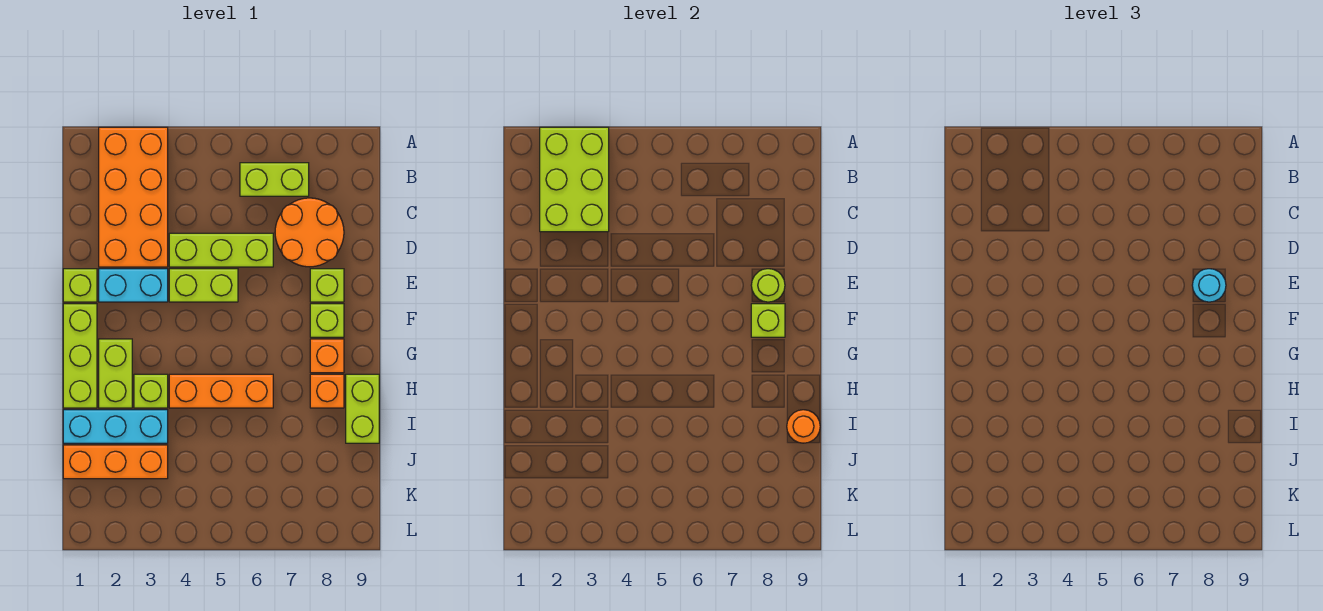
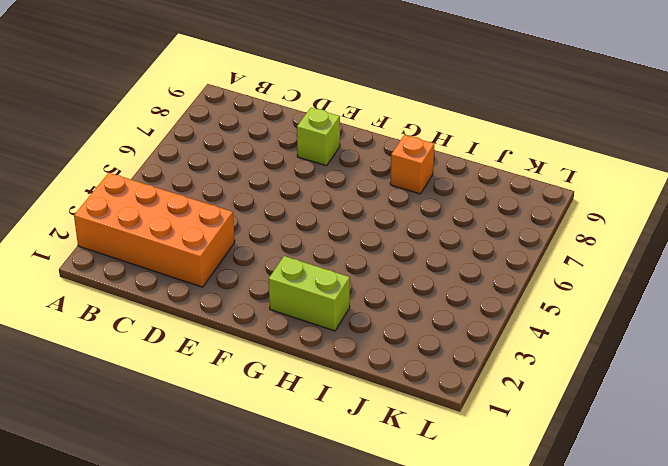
none -> lime brick B6:B7 level 1
none -> orange round brick C7:D8 level 1
none -> lime brick D4:D6 level 1

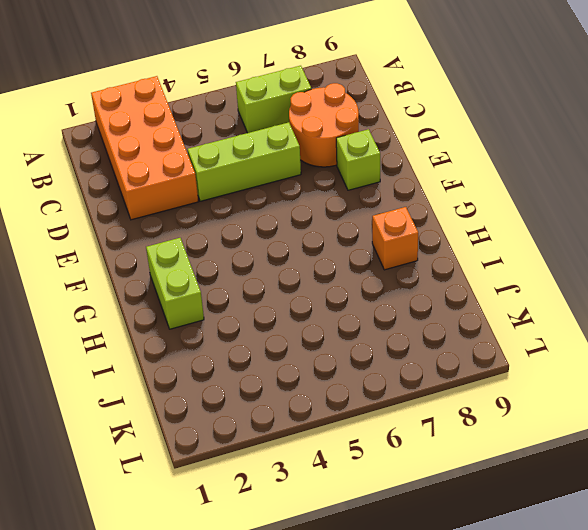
none -> lime brick E1 level 1
none -> cyan brick E2:E3 level 1
none -> lime brick E4:E5 level 1

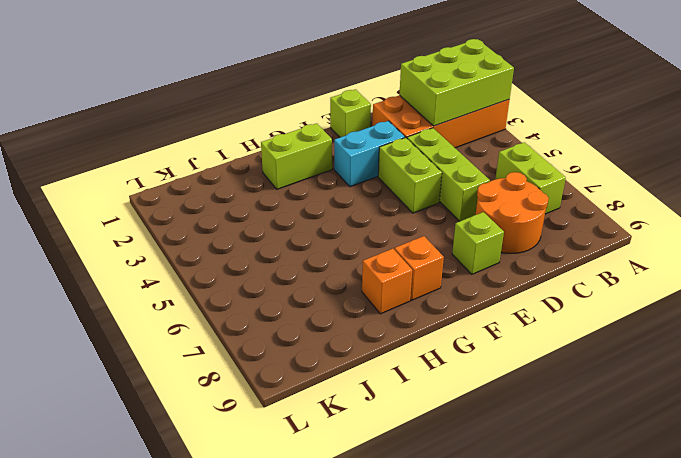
cyan brick E3:F3 level 1 -> cyan brick E2:E3 level 1
none -> lime brick F1:H1 level 1
none -> lime brick F8 level 1
none -> lime brick H3 level 1

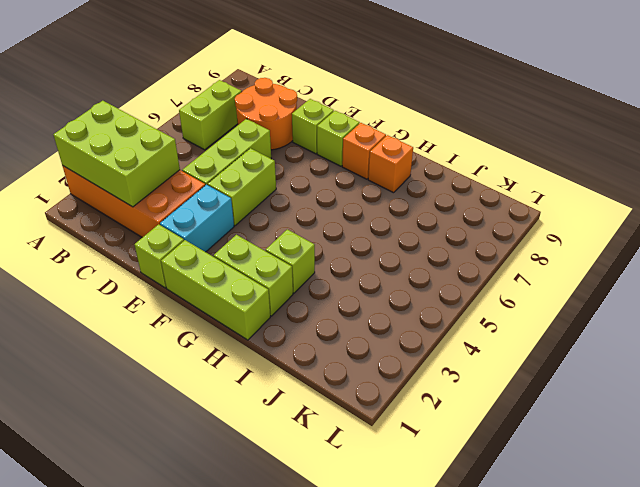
none -> orange brick H4:H6 level 1
none -> lime brick H9:I9 level 1
none -> cyan brick I1:I3 level 1

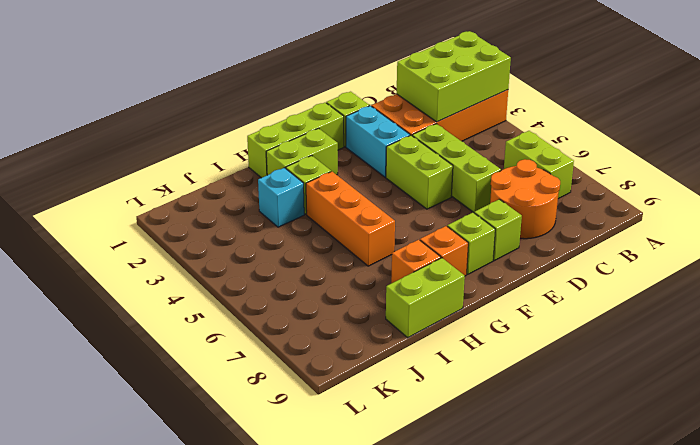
cyan brick I3 level 1 -> cyan brick I1:I3 level 1
none -> orange brick J1:J3 level 1
none -> lime round brick E8 level 2
none -> lime brick F8 level 2

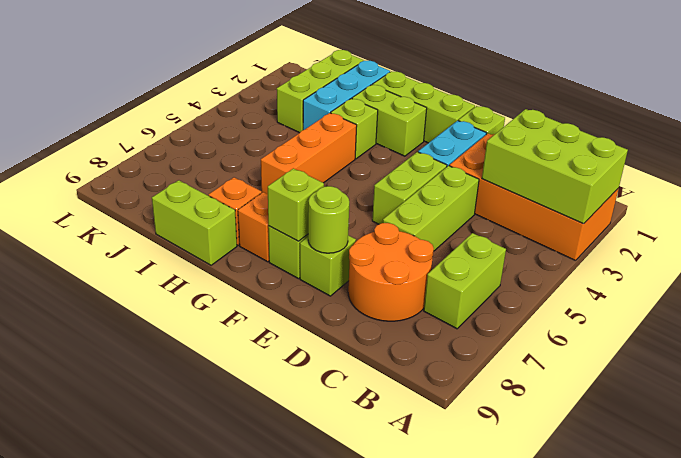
lime brick J1:J3 level 1 -> orange brick J1:J3 level 1
none -> orange round brick I9 level 2
none -> cyan round brick E8 level 3

